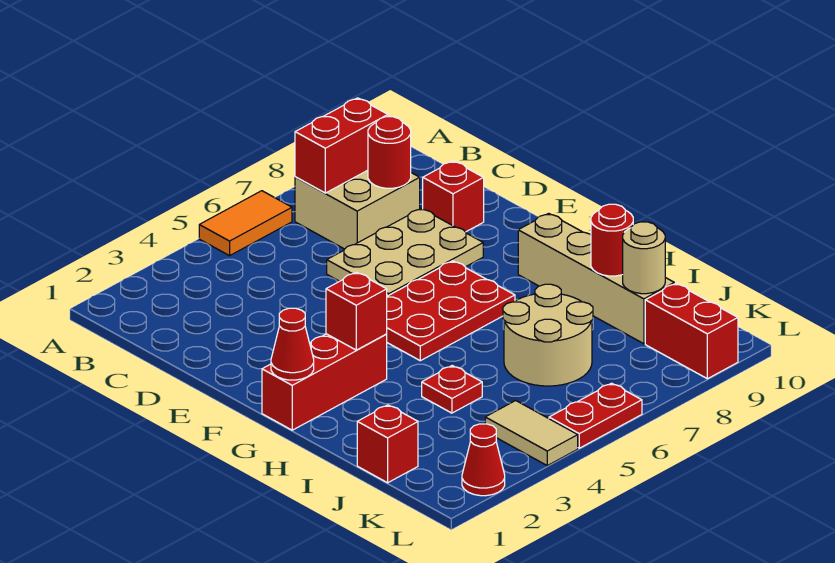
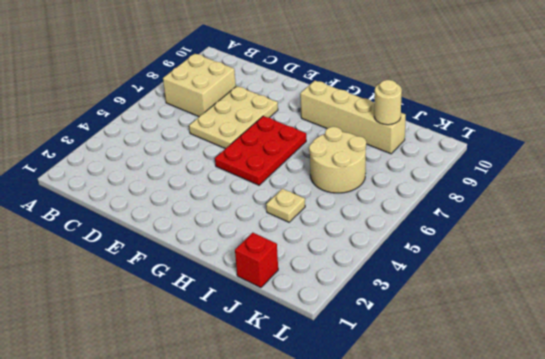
tan plate I4 level 1 -> red plate I4 level 1
none -> orange tile A5:A6 level 1
none -> red brick D9 level 1
none -> red brick G1:G3 level 1

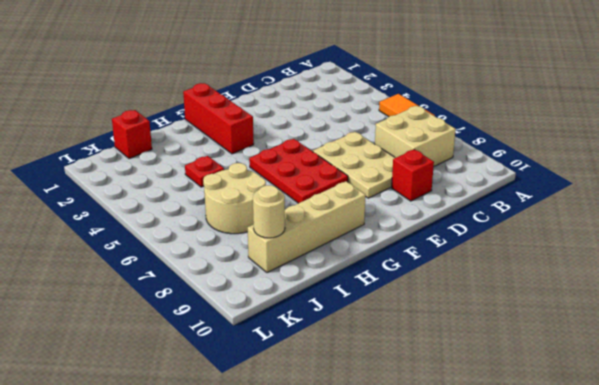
none -> tan tile K4:L4 level 1
none -> red brick K9:L9 level 1
none -> red cone L2 level 1

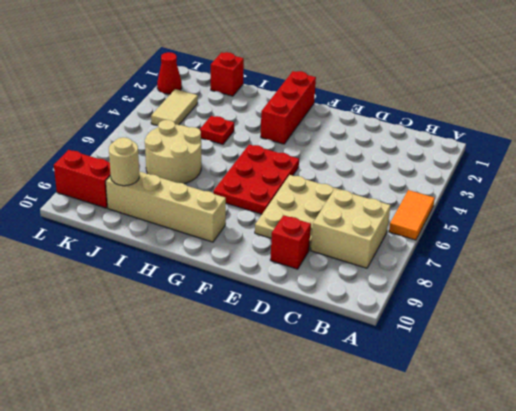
tan tile K3:K4 level 1 -> tan tile K4:L4 level 1
none -> red plate L5:L6 level 1
none -> red brick B7:B8 level 2
none -> red round brick C8 level 2

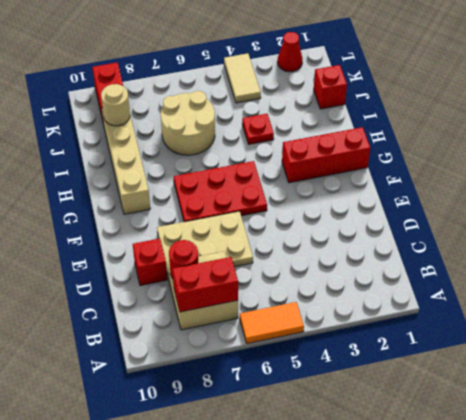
none -> red plate L5:L6 level 1
none -> red cone G1 level 2
none -> red brick G3 level 2

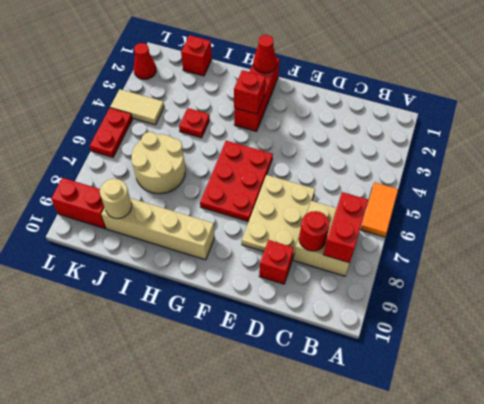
none -> red round brick I9 level 2

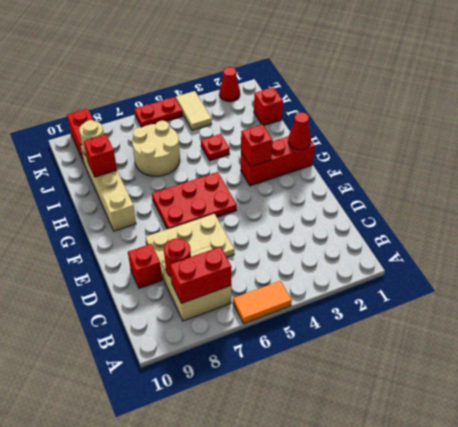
red brick I9 level 2 -> red round brick I9 level 2

